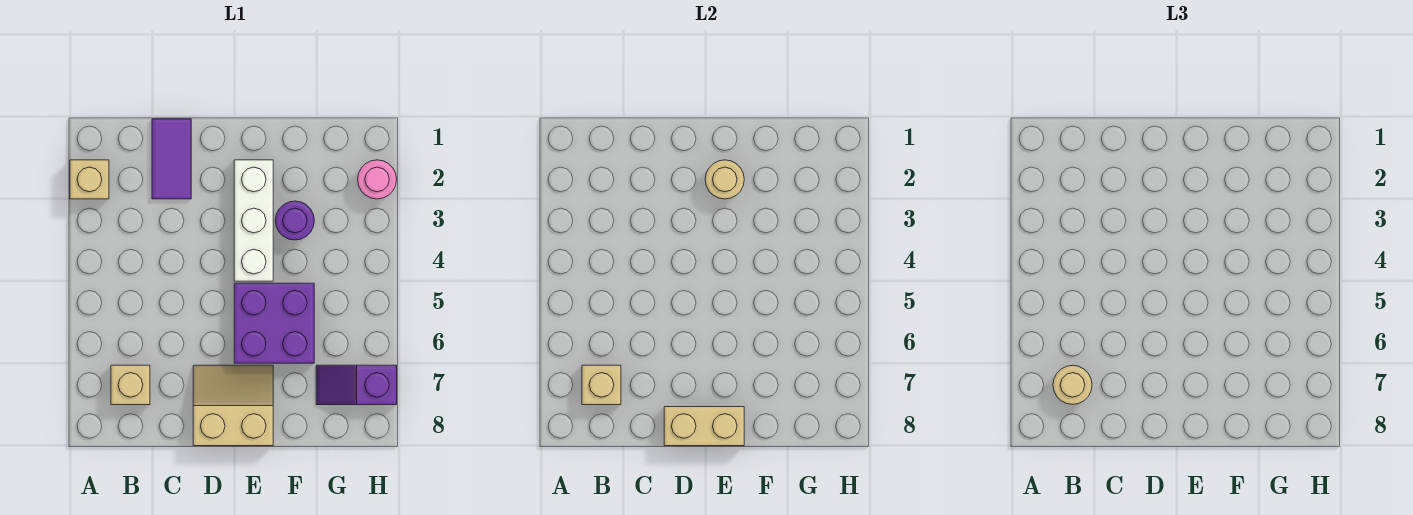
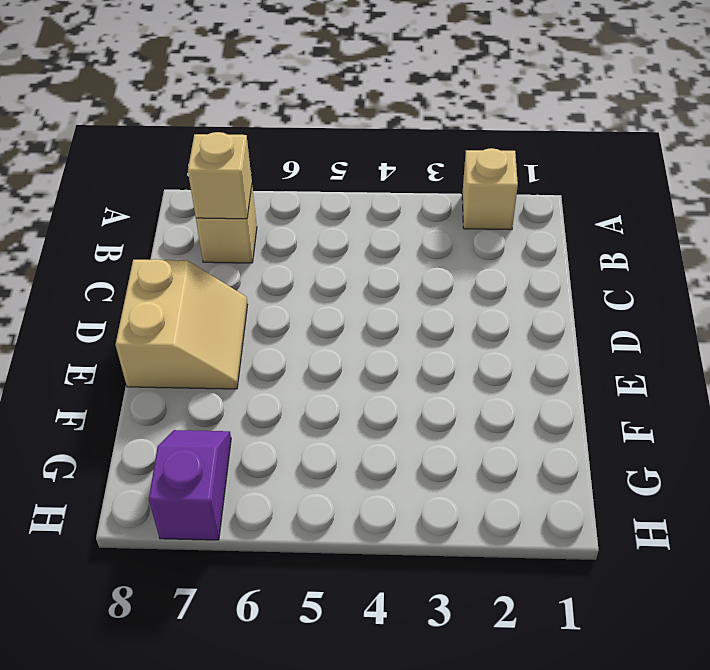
none -> purple tile C1:C2 level 1
none -> white brick E2:E4 level 1
none -> purple brick E5:F6 level 1

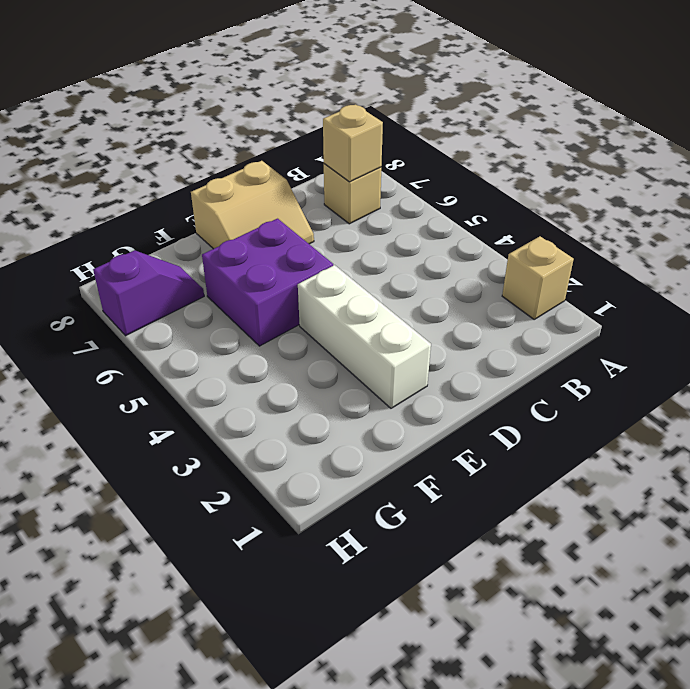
none -> purple tile C1:C2 level 1
none -> purple round brick F3 level 1
none -> pink round brick H2 level 1

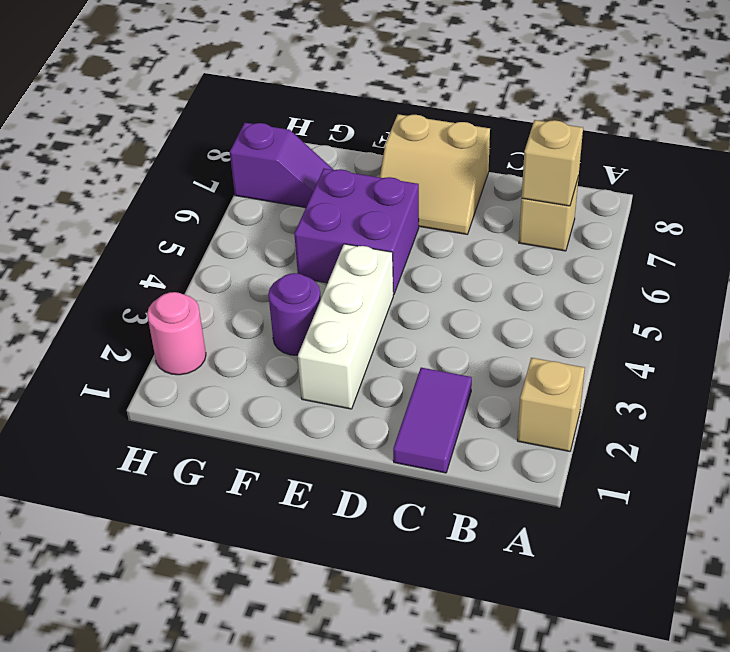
none -> tan brick D8:E8 level 2
none -> tan round brick E2 level 2
none -> tan round brick B7 level 3

